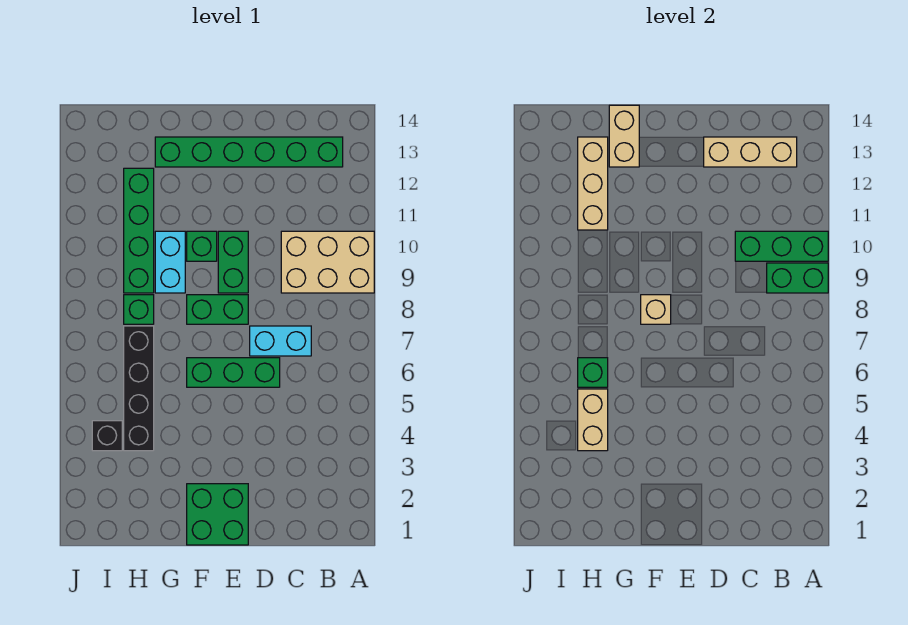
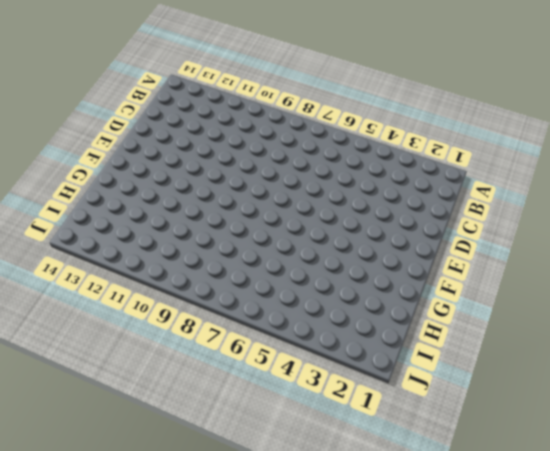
none -> tan brick A9:C10 level 1
none -> green brick B13:G13 level 1
none -> cyan brick C7:D7 level 1

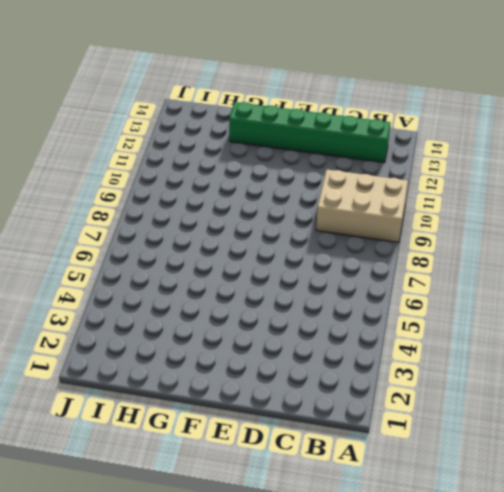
none -> cyan brick C7:D7 level 1
none -> green brick D6:F6 level 1
none -> green brick E1:F2 level 1

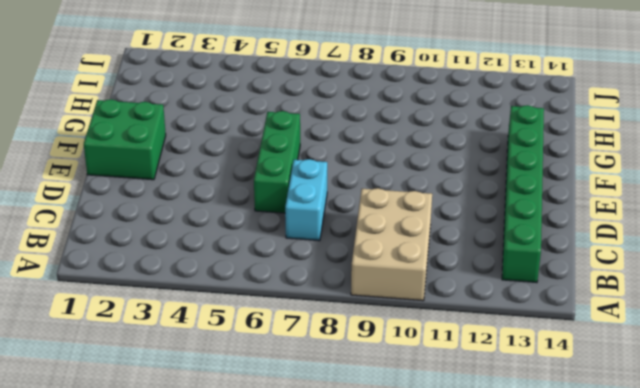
none -> green brick E8:F8 level 1
none -> green brick E9:E10 level 1
none -> green brick F10 level 1

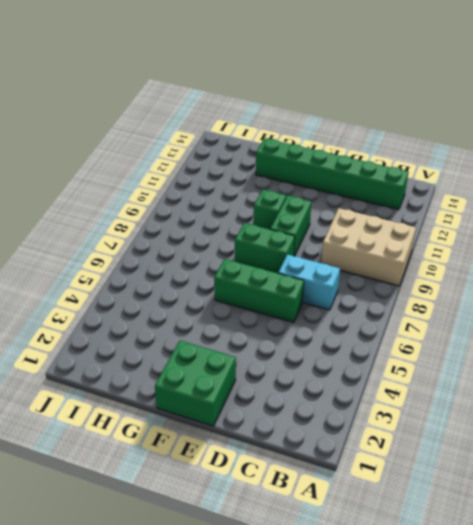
none -> cyan brick G9:G10 level 1
none -> black brick H4:H7 level 1
none -> green brick H8 level 1

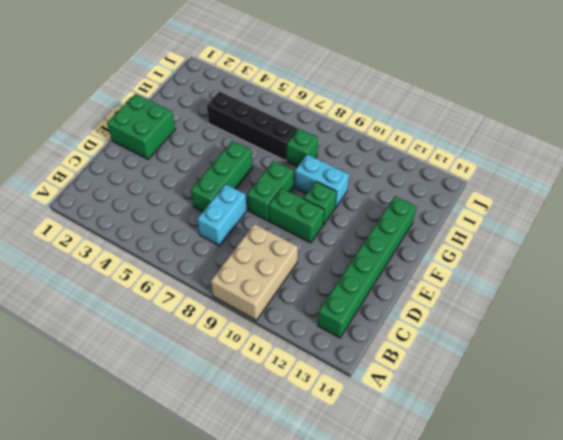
none -> green brick H9:H12 level 1
none -> black brick I4 level 1
none -> green brick A9:B9 level 2

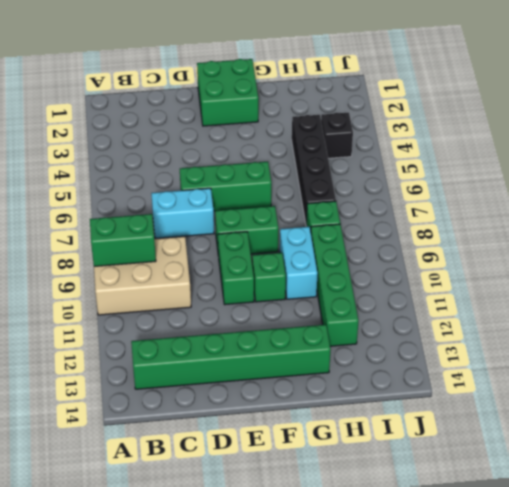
none -> green brick A10:C10 level 2
none -> tan brick B13:D13 level 2
none -> tan brick F8 level 2

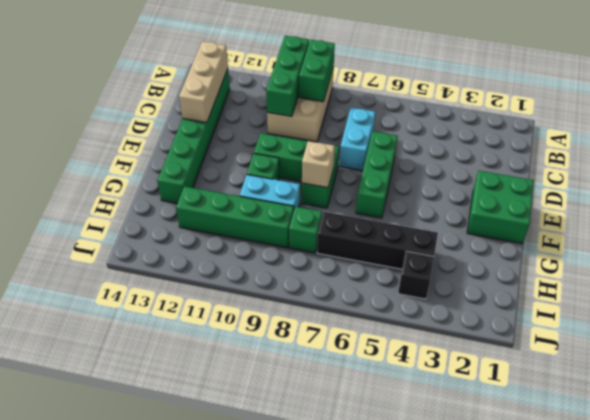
none -> tan brick G13:G14 level 2
none -> tan brick H4:H5 level 2
none -> green brick H6 level 2

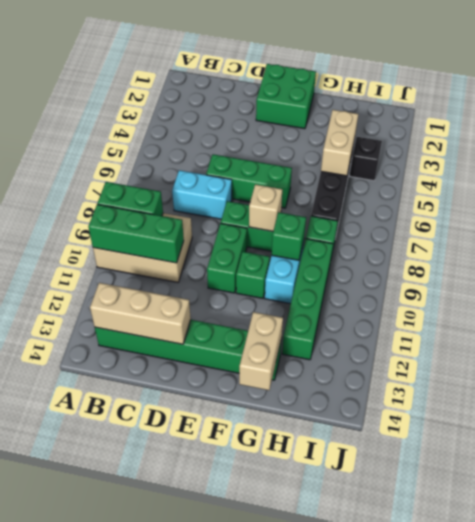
green brick G9 level 2 -> green brick H6 level 2
none -> tan brick H11:H13 level 2

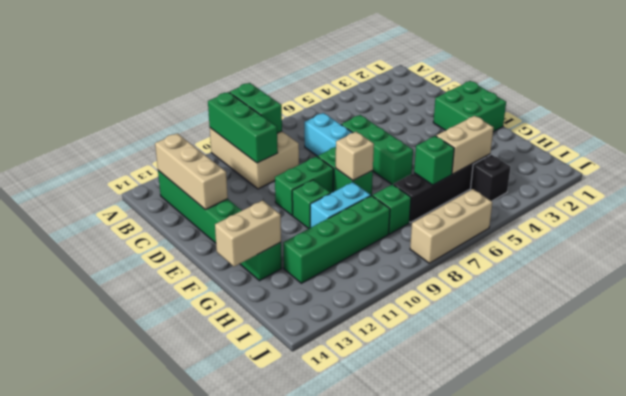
tan brick J6:J8 level 1 -> tan brick H11:H13 level 2

